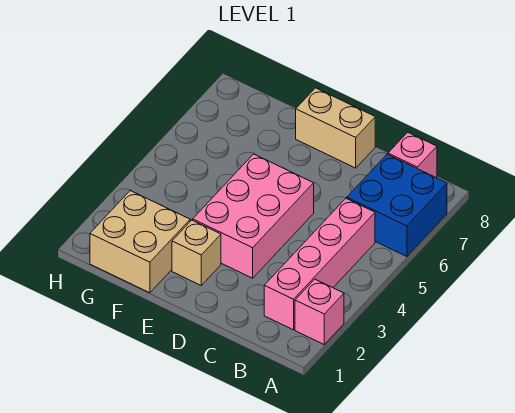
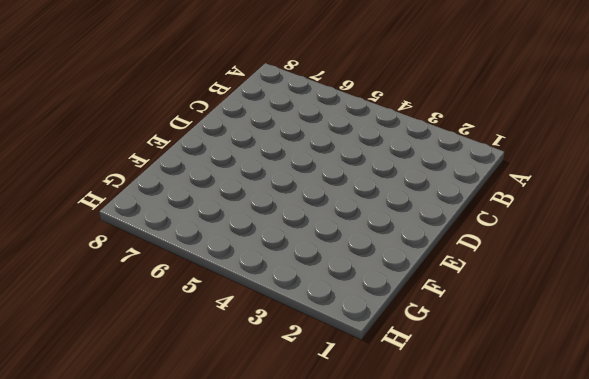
none -> pink brick A2 level 1
none -> blue brick A6:B7 level 1

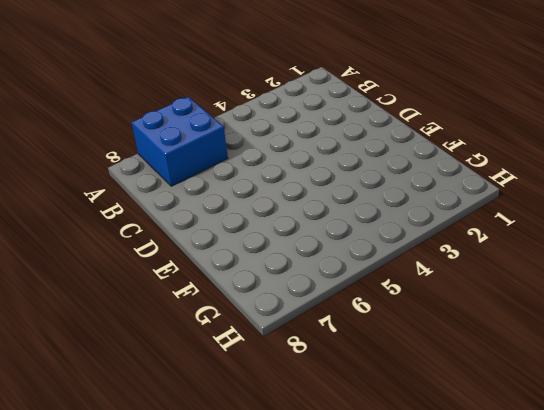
none -> pink brick A2 level 1
none -> pink brick B2:B5 level 1

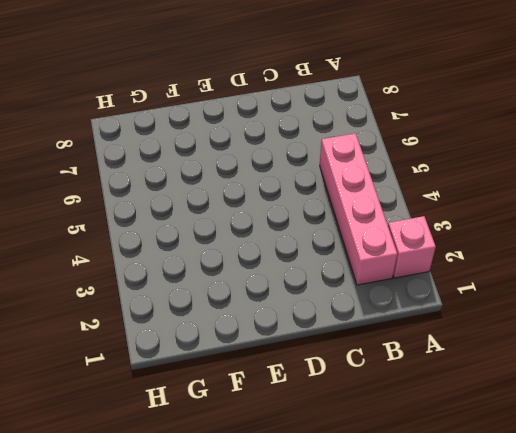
none -> blue brick A6:B7 level 1
none -> pink brick B8 level 1

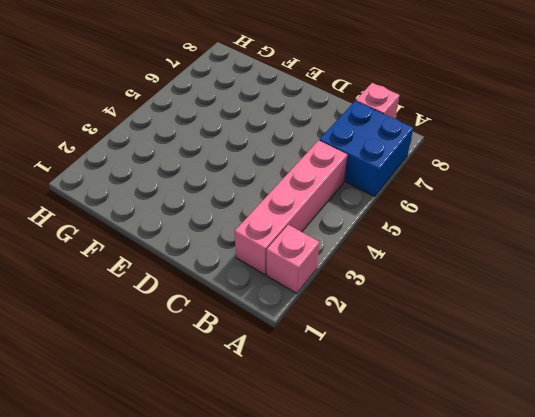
none -> pink brick D3:E5 level 1
none -> tan brick D8:E8 level 1

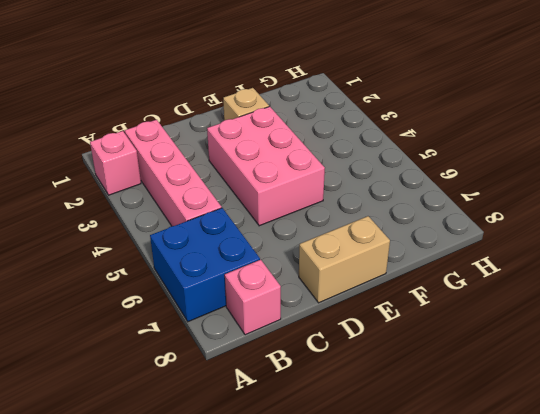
none -> tan brick F1:G2 level 1

